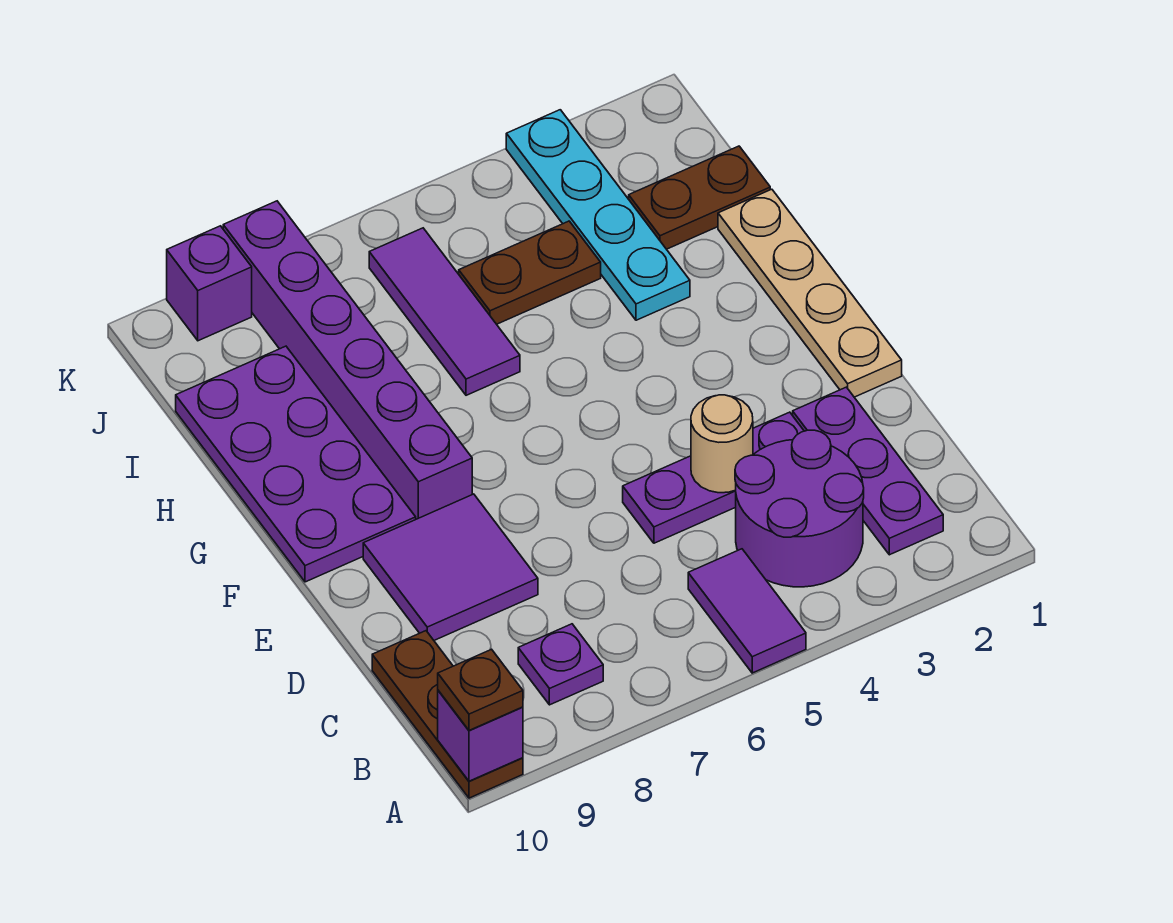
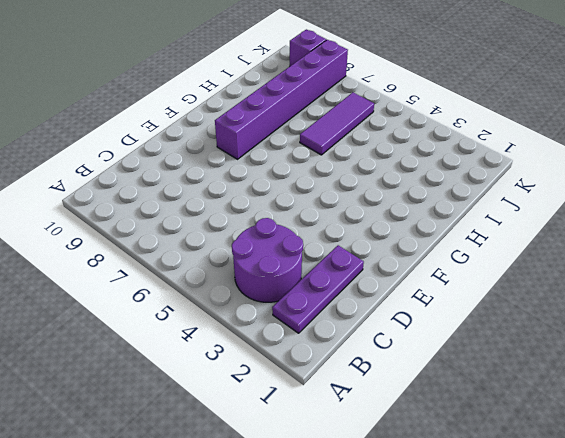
none -> purple tile A5:B5 level 1
none -> brown plate A10:C10 level 1
none -> purple plate B8 level 1

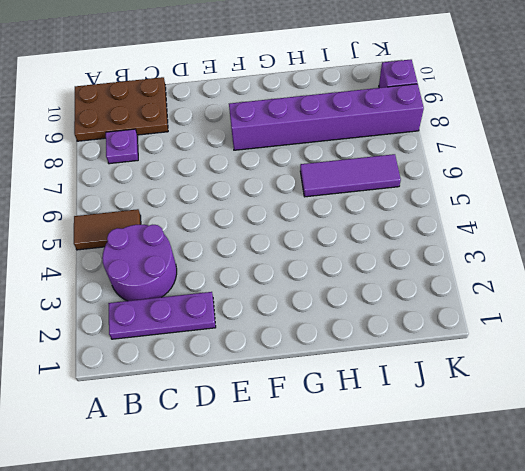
brown tile A5:B5 level 1 -> purple tile A5:B5 level 1
brown plate A9:C10 level 1 -> brown plate A10:C10 level 1
none -> purple plate D3:D5 level 1
none -> purple tile D8:E9 level 1
none -> tan plate E1:H1 level 1

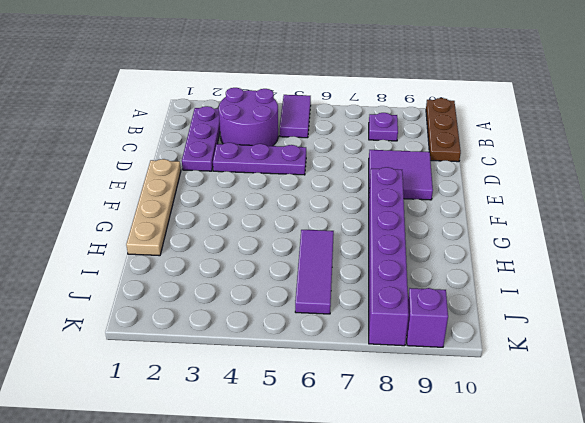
none -> purple plate F9:I10 level 1
none -> cyan plate H3:K3 level 1
none -> brown plate I1:I2 level 1

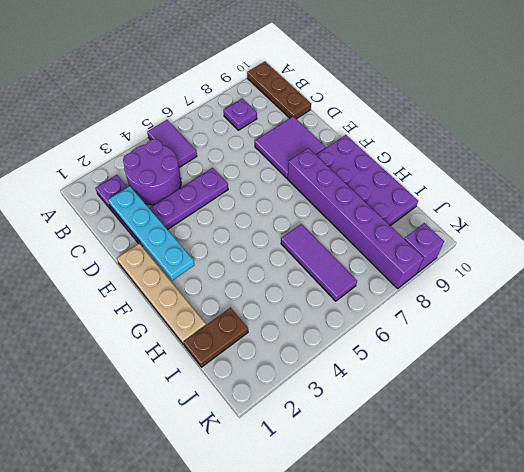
cyan plate C2:F2 level 2 -> cyan plate H3:K3 level 1
none -> brown plate I4:I5 level 1
none -> purple brick A10 level 2
none -> tan round brick D4 level 2

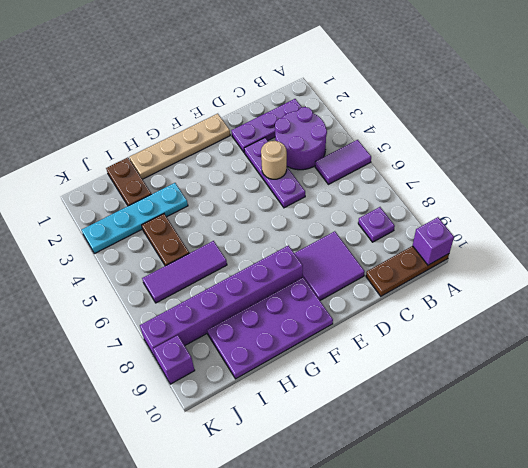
none -> brown plate A10 level 3

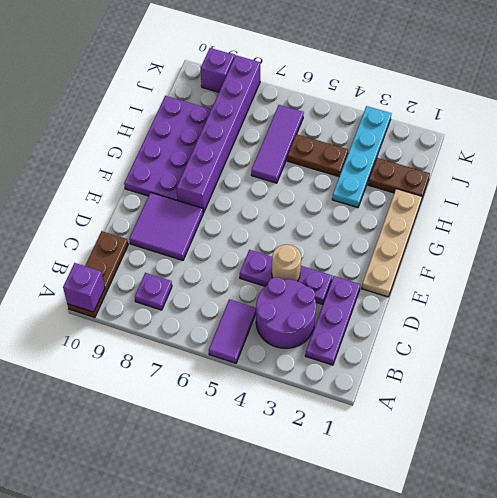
none -> brown plate A10 level 3

